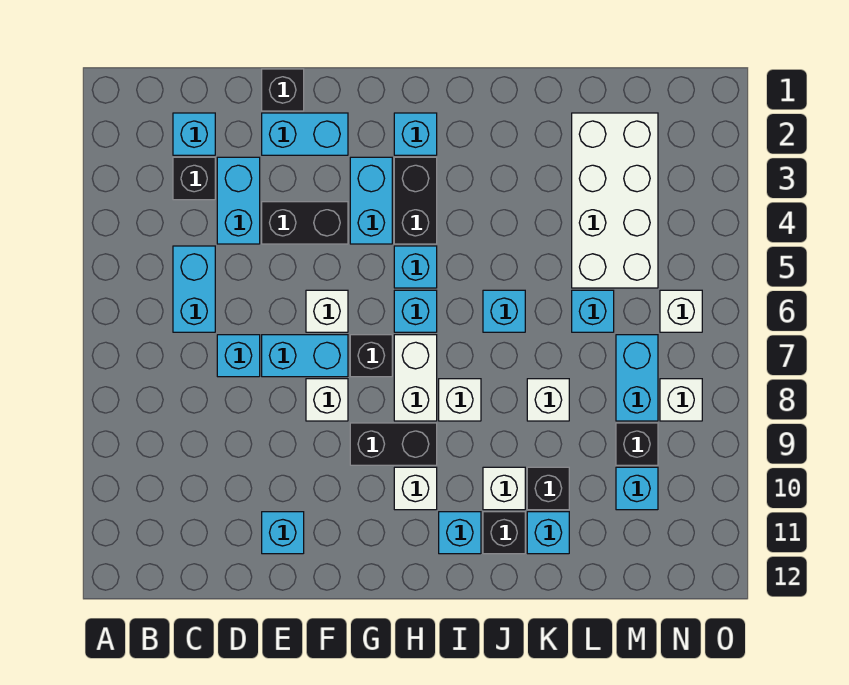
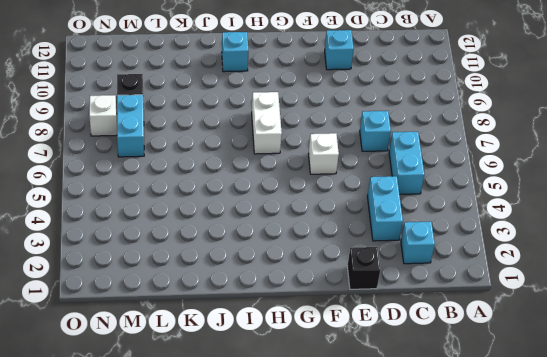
none -> black brick C3 level 1
none -> cyan brick E2:F2 level 1
none -> black brick E4:F4 level 1
none -> cyan brick E7:F7 level 1

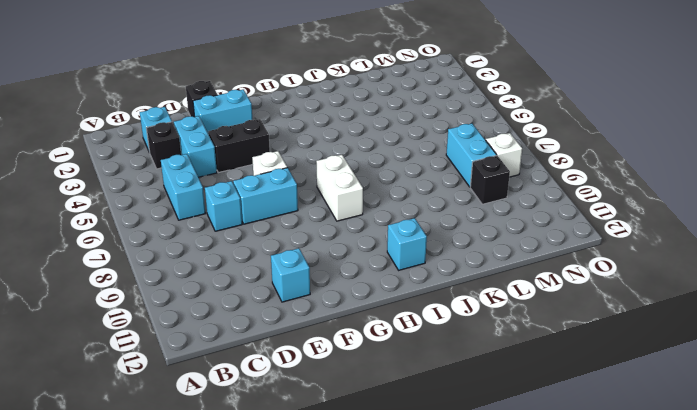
none -> white brick F8 level 1
none -> cyan brick G3:G4 level 1
none -> black brick G7 level 1
none -> black brick G9:H9 level 1

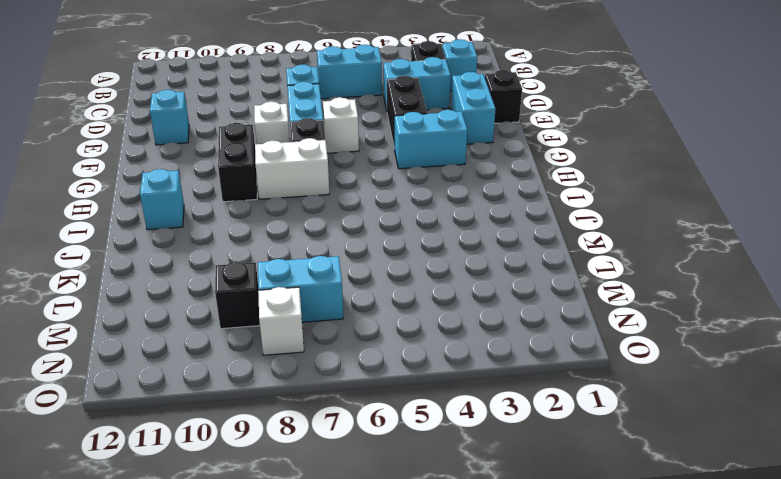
none -> cyan brick H2 level 1
none -> black brick H3:H4 level 1
none -> cyan brick H5 level 1
none -> cyan brick H6 level 1

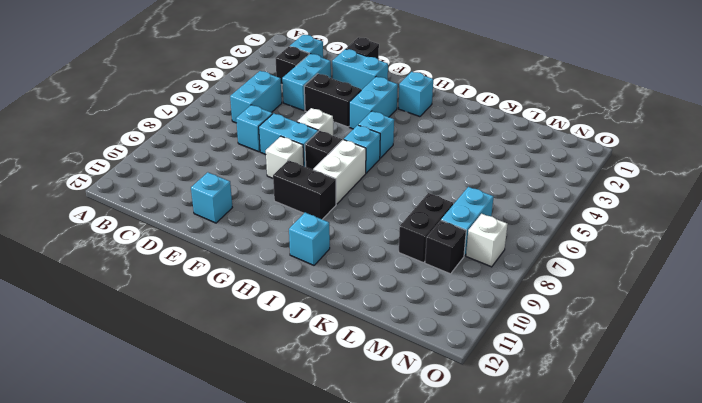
black brick L8:L9 level 1 -> black brick H3:H4 level 1
none -> white brick H10 level 1
none -> white brick I8 level 1
none -> cyan brick J6 level 1
none -> white brick J10 level 1

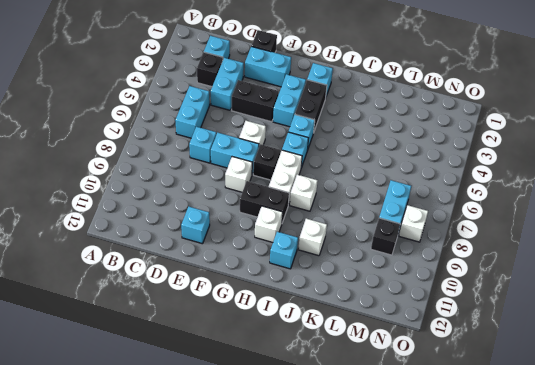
none -> cyan brick J6 level 1
none -> black brick J11 level 1
none -> white brick K8 level 1
none -> black brick K10 level 1

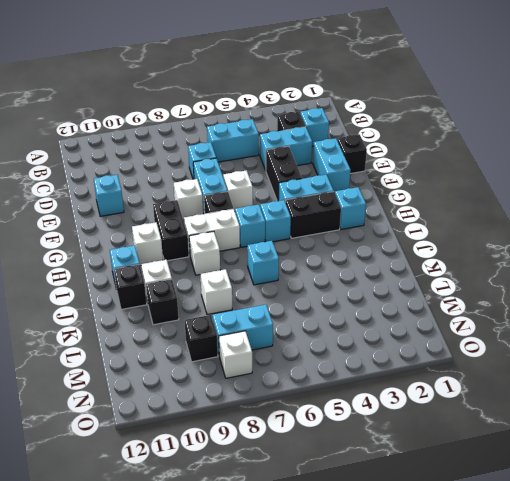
none -> cyan brick K11 level 1
none -> white brick L2:M5 level 1
none -> cyan brick L6 level 1
none -> cyan brick M10 level 1

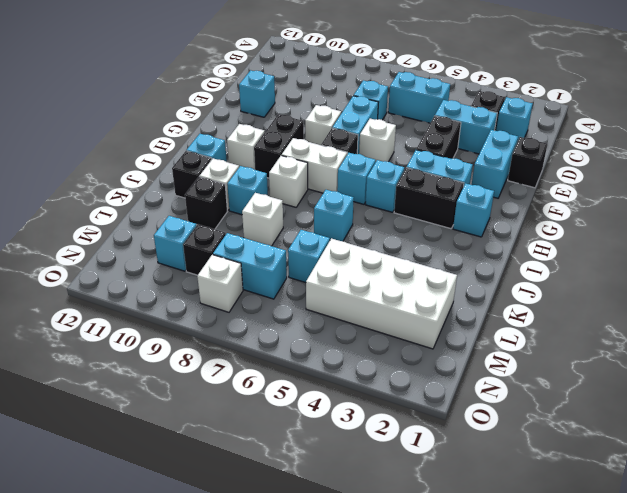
cyan brick J9 level 1 -> cyan brick K11 level 1
none -> white brick N6 level 1

